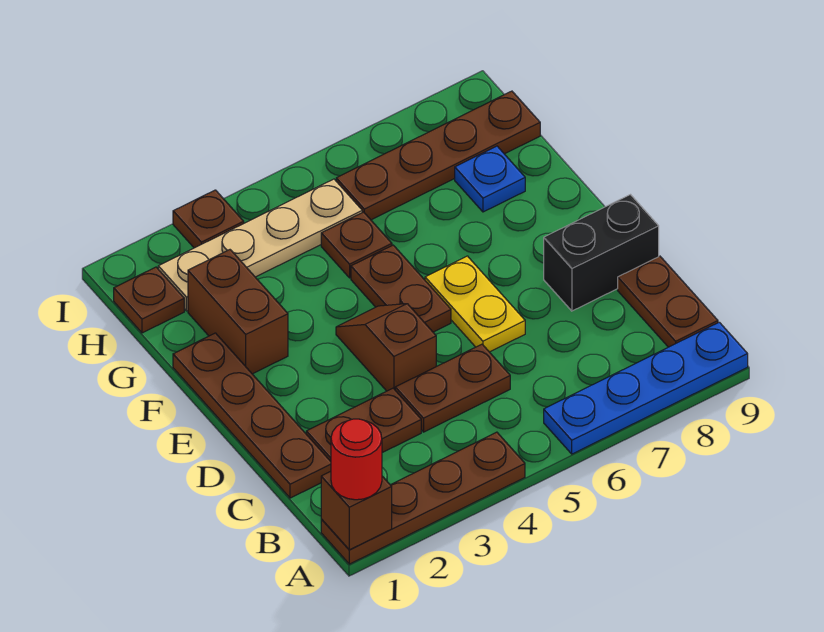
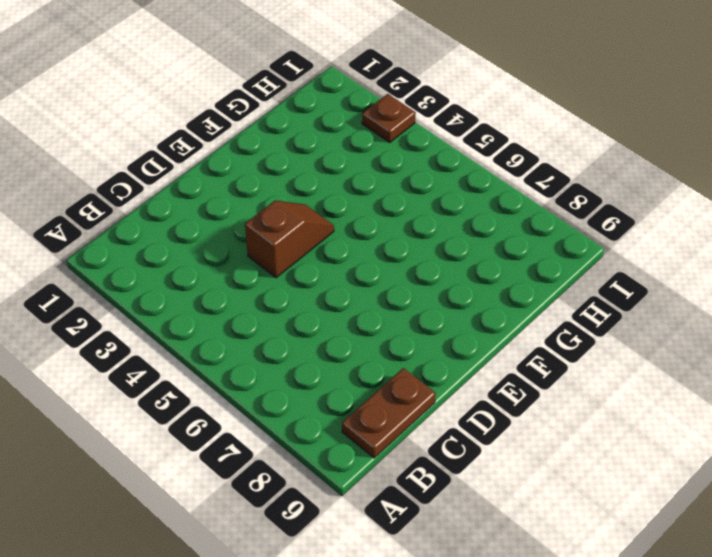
none -> brown plate A1:A4 level 1
none -> blue plate A6:A9 level 1
none -> brown plate C1:F1 level 1

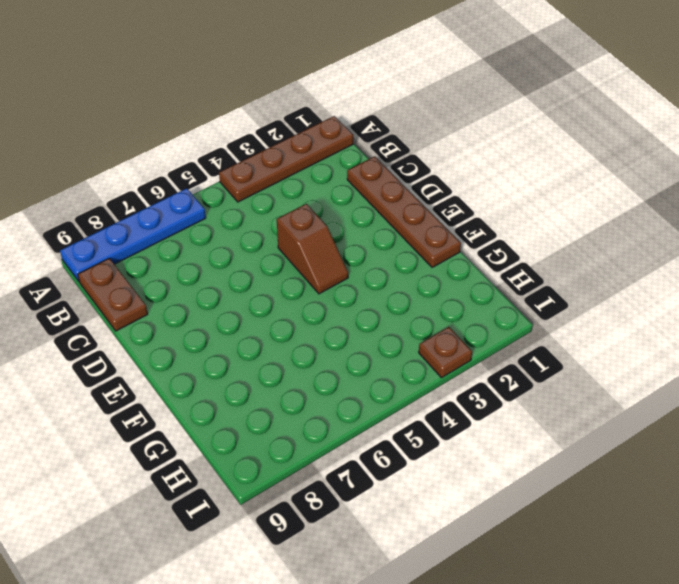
none -> brown plate C2:C3 level 1
none -> brown plate C4:C5 level 1
none -> yellow plate D6:E6 level 1

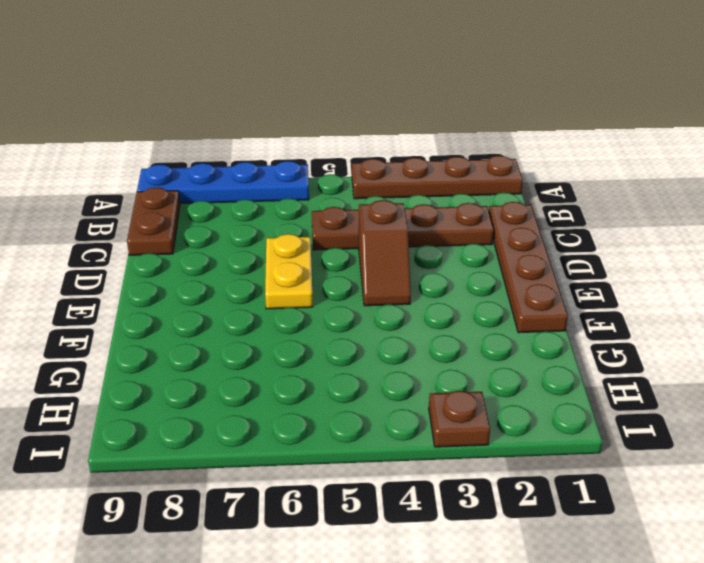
none -> black brick D8:D9 level 1
none -> brown plate E5:F5 level 1
none -> brown brick F2:G2 level 1

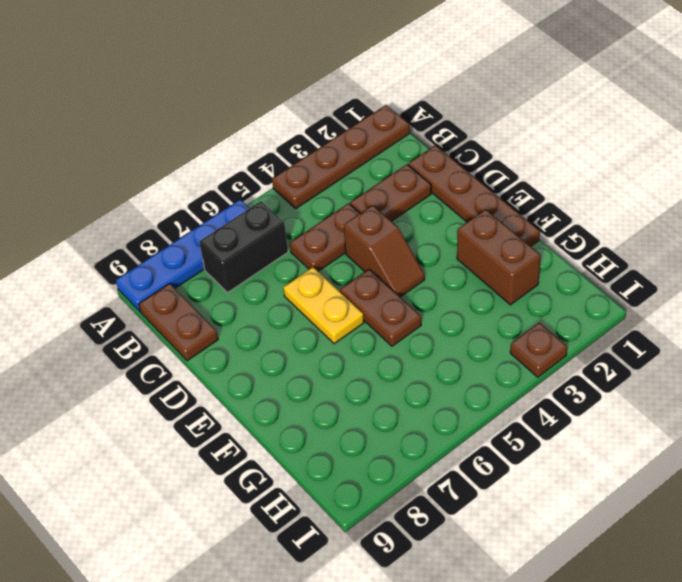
black brick B6:B7 level 1 -> black brick D8:D9 level 1
none -> brown plate G5 level 1
none -> blue plate G8 level 1
none -> brown plate H1 level 1

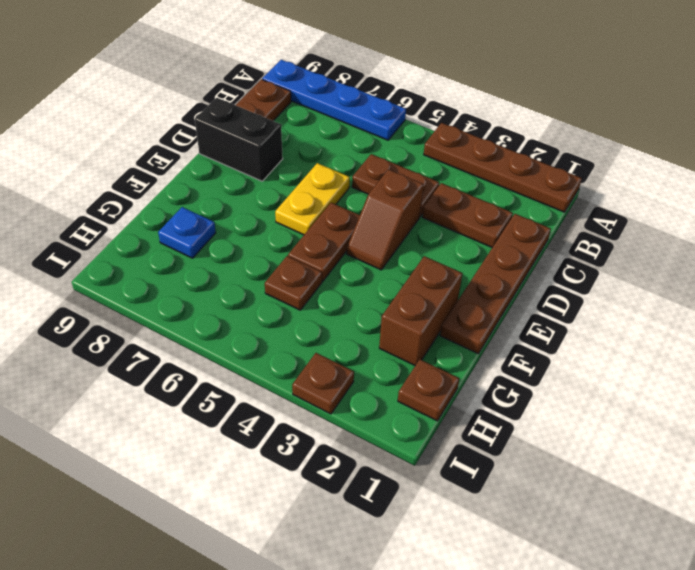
none -> tan plate H2:H5 level 1
none -> brown plate H6:H9 level 1
none -> brown brick A1 level 2

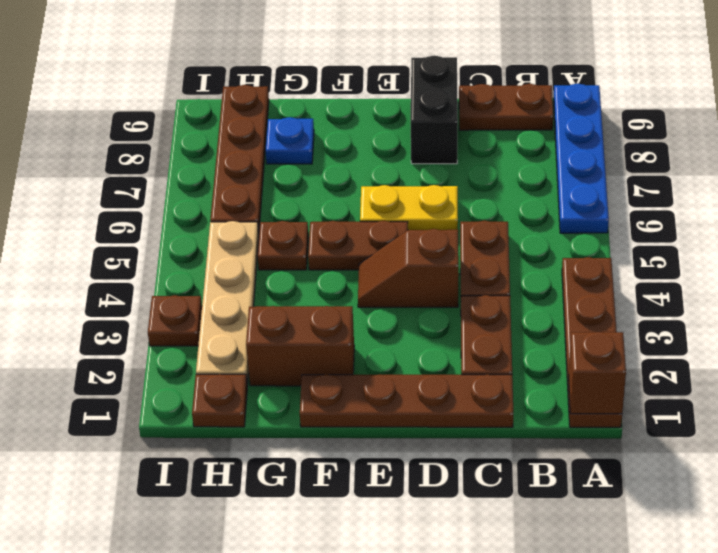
none -> red round brick A1 level 3

